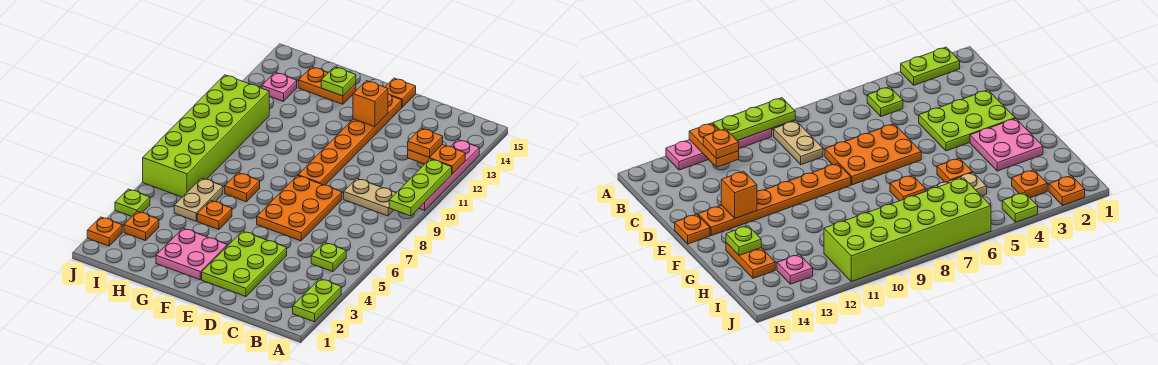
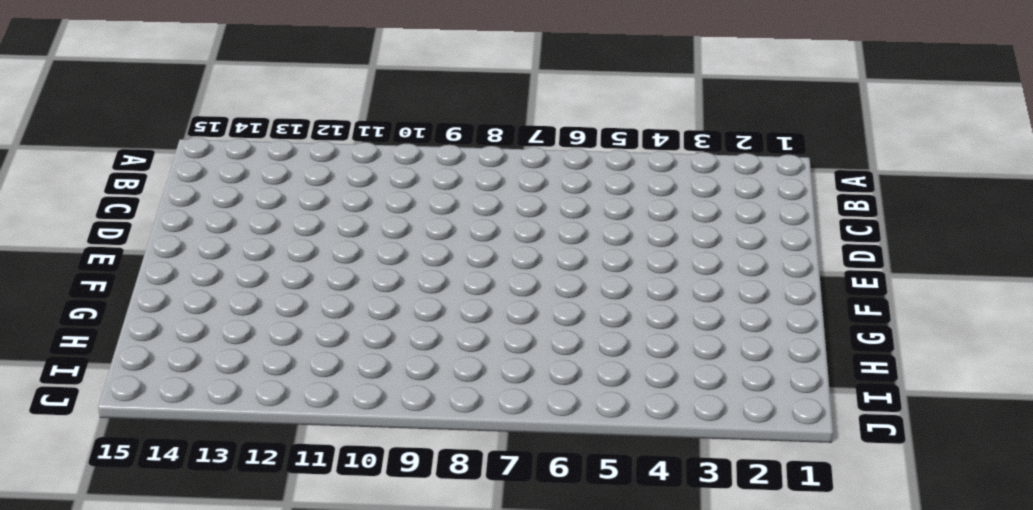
none -> lime plate A2:A3 level 1
none -> pink plate A10:A13 level 1
none -> lime plate B5 level 1

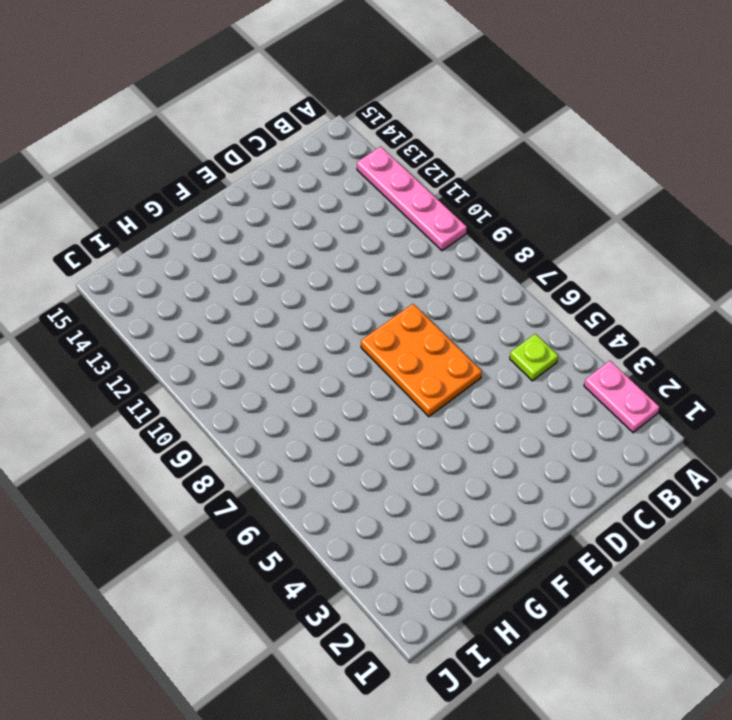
pink plate A2:A3 level 1 -> lime plate A2:A3 level 1
none -> tan plate B9:C9 level 1
none -> lime plate D2:E4 level 1
none -> orange plate E9:E14 level 1

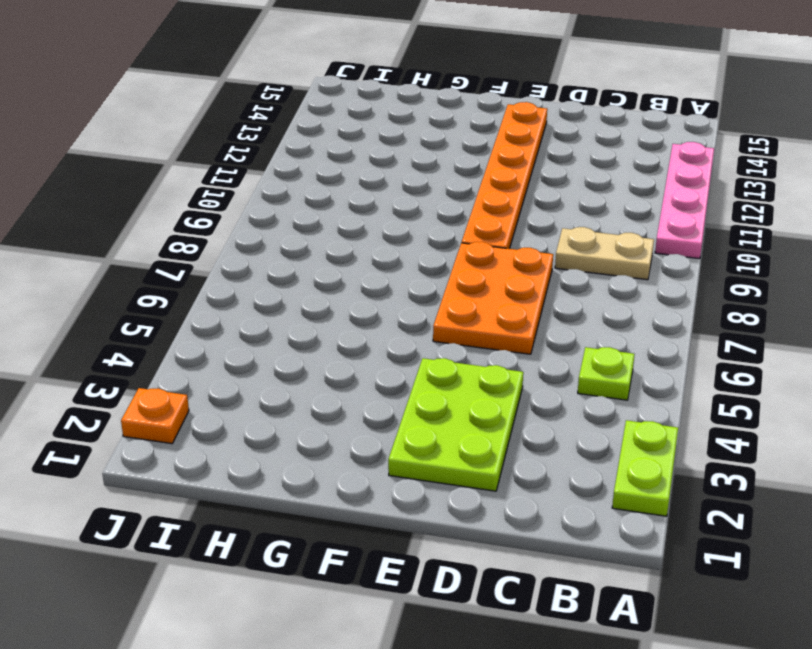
none -> orange plate E15 level 1
none -> pink plate F2:G3 level 1
none -> orange plate G5 level 1

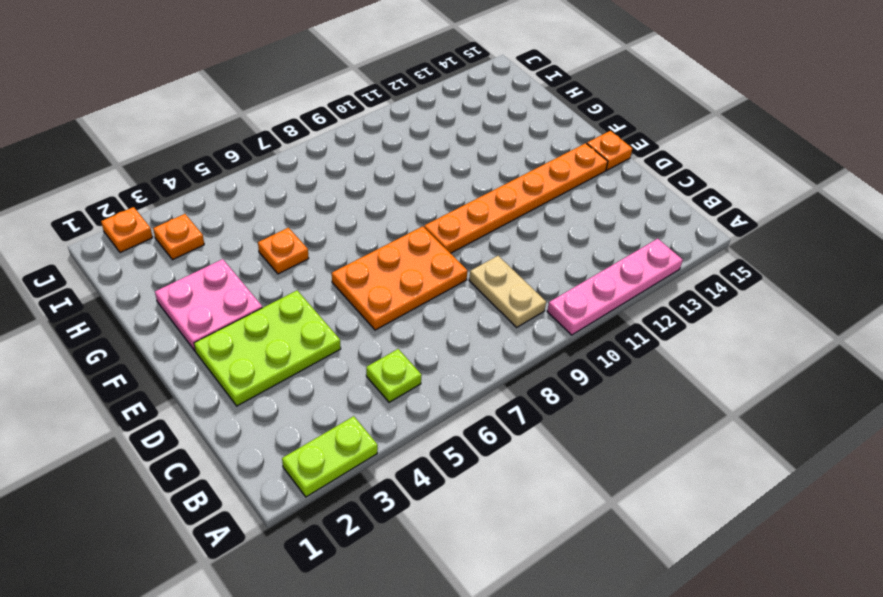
none -> orange plate G7 level 1
none -> orange plate G14:H14 level 1
none -> tan plate H5:H6 level 1

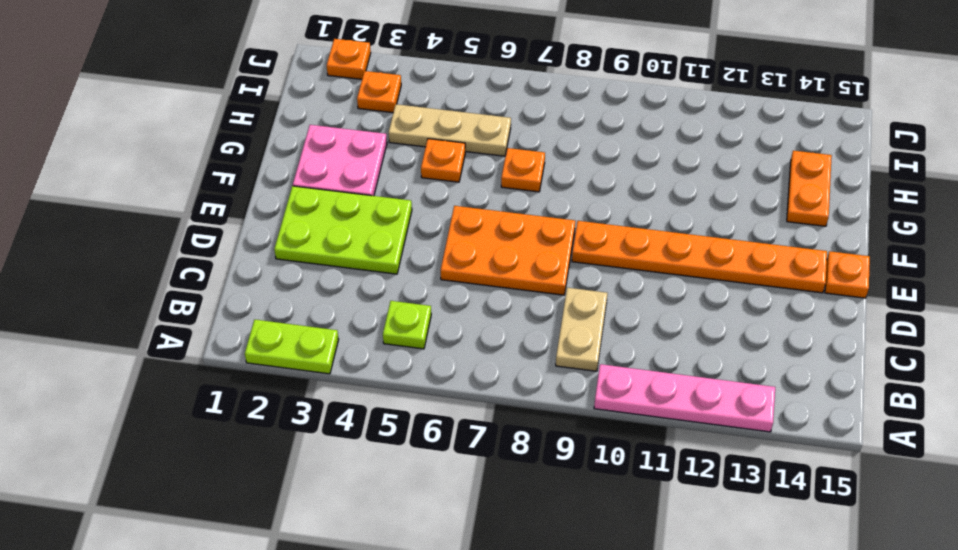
tan plate H4:H6 level 1 -> tan plate H5:H6 level 1
none -> lime brick I6:J11 level 1
none -> pink plate I13 level 1
none -> lime plate J4 level 1

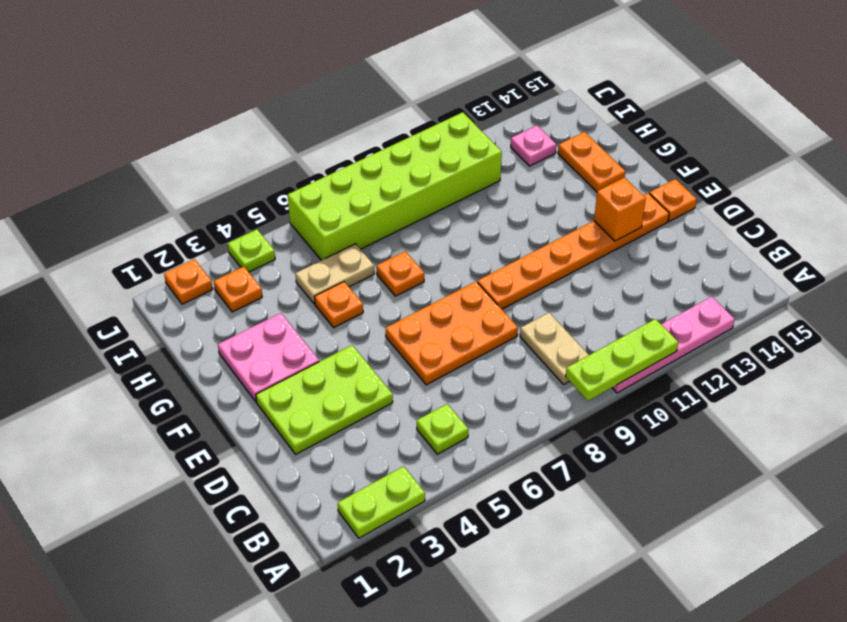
none -> orange plate A12:B12 level 2
none -> lime plate G14 level 2
none -> orange plate B12 level 3

